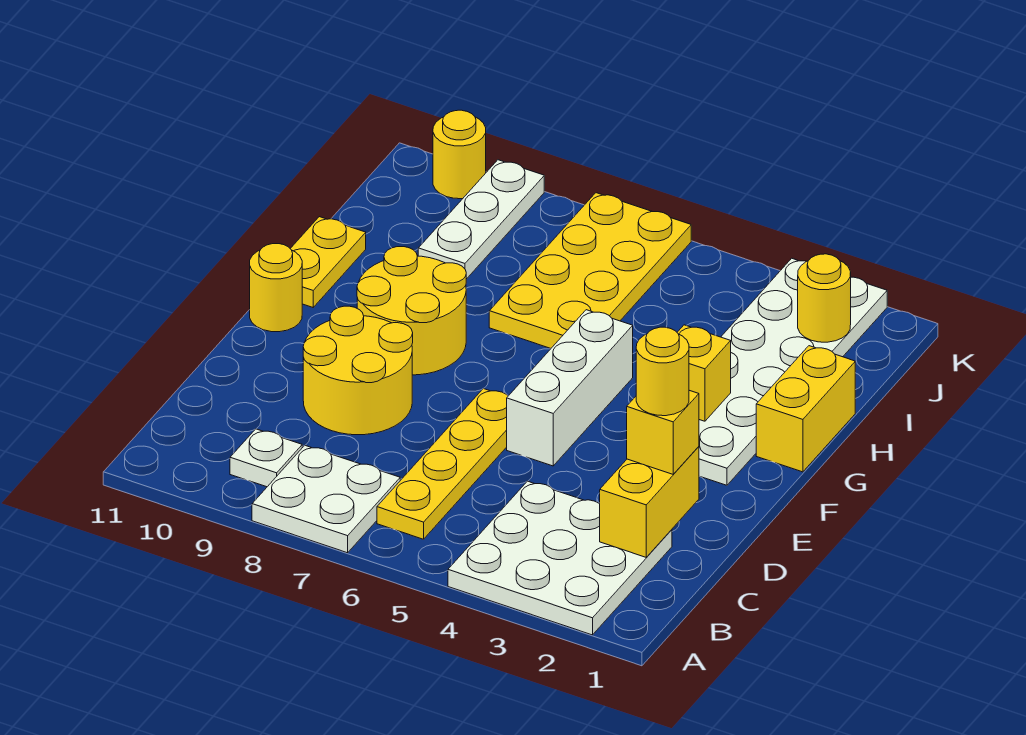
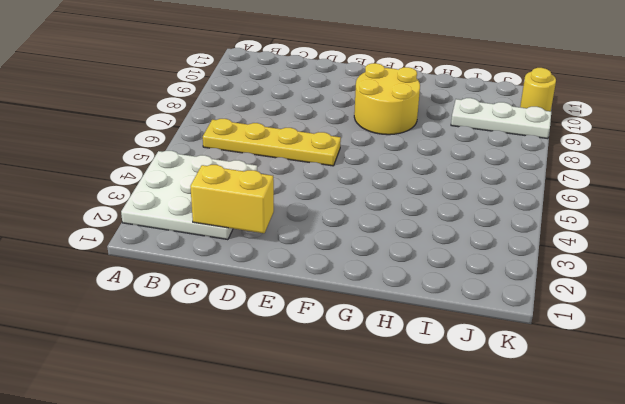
none -> white plate A7:B8 level 1
none -> white plate B9 level 1
none -> yellow round brick D8:E9 level 1

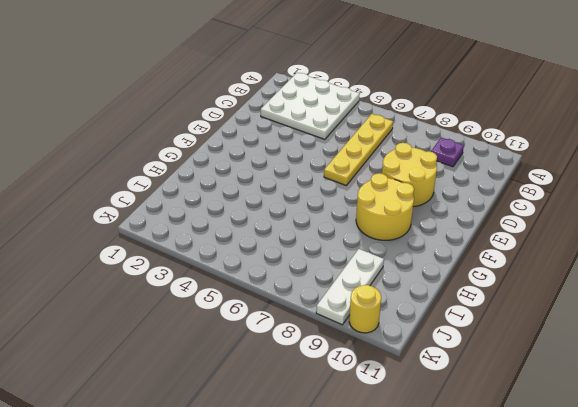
purple plate B9 level 1 -> white plate B9 level 1
none -> white plate A7:B8 level 1
none -> white brick E5:G5 level 1
none -> white plate F2:K3 level 1

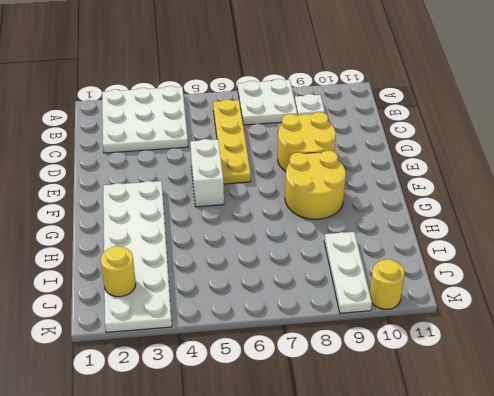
white brick E5:F5 level 1 -> white brick E5:G5 level 1
none -> yellow round brick F11 level 1
none -> yellow brick G1:H1 level 1
none -> yellow plate G11:H11 level 1

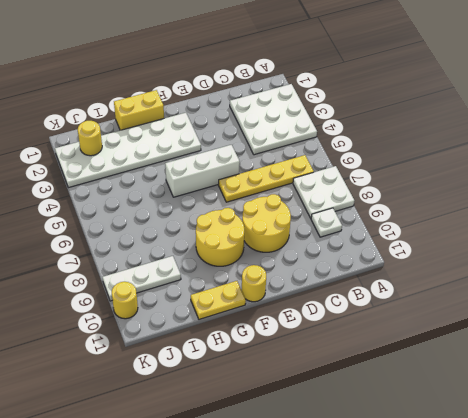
none -> yellow plate H6:K7 level 1
none -> yellow brick C2:D2 level 2
none -> yellow brick G3 level 2

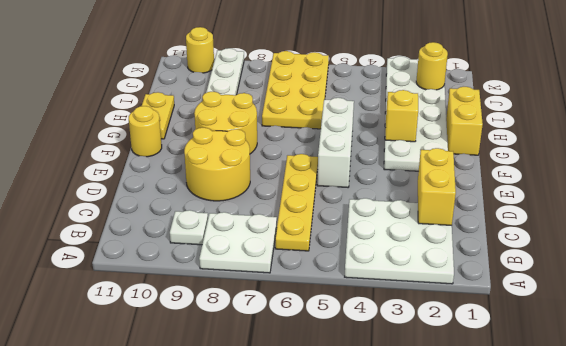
none -> yellow brick D2 level 3
none -> yellow round brick D2 level 4

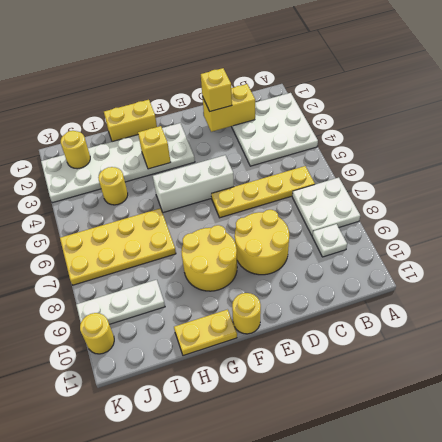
yellow round brick I4 level 1 -> yellow round brick D2 level 4

